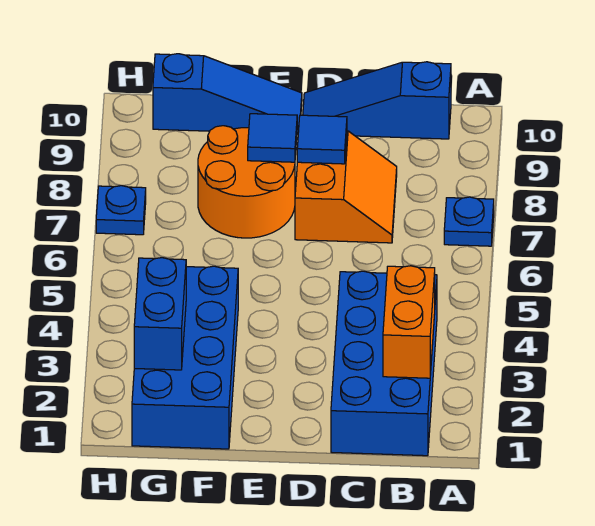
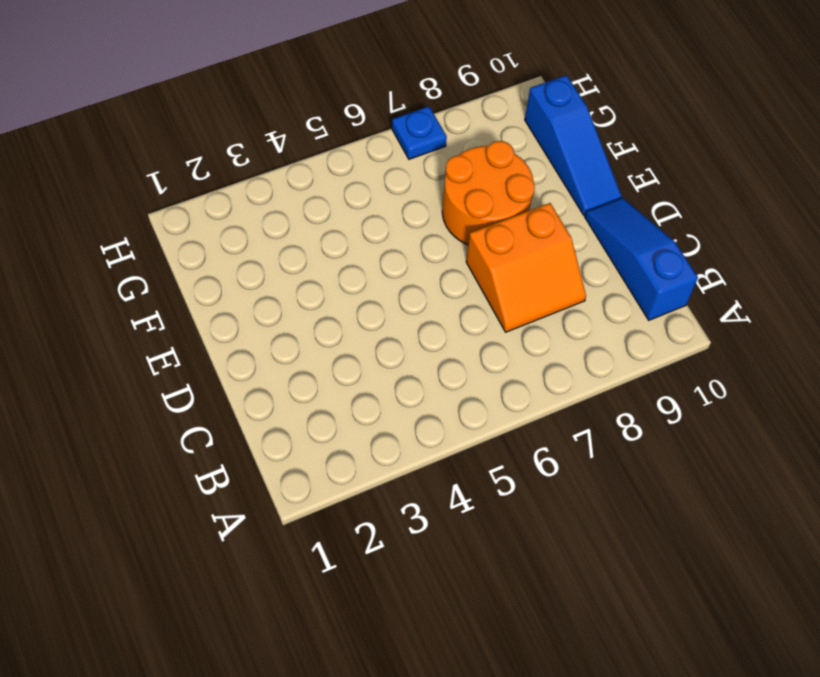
none -> blue plate A7 level 1
none -> blue brick B1:C4 level 1
none -> blue brick F1:G4 level 1

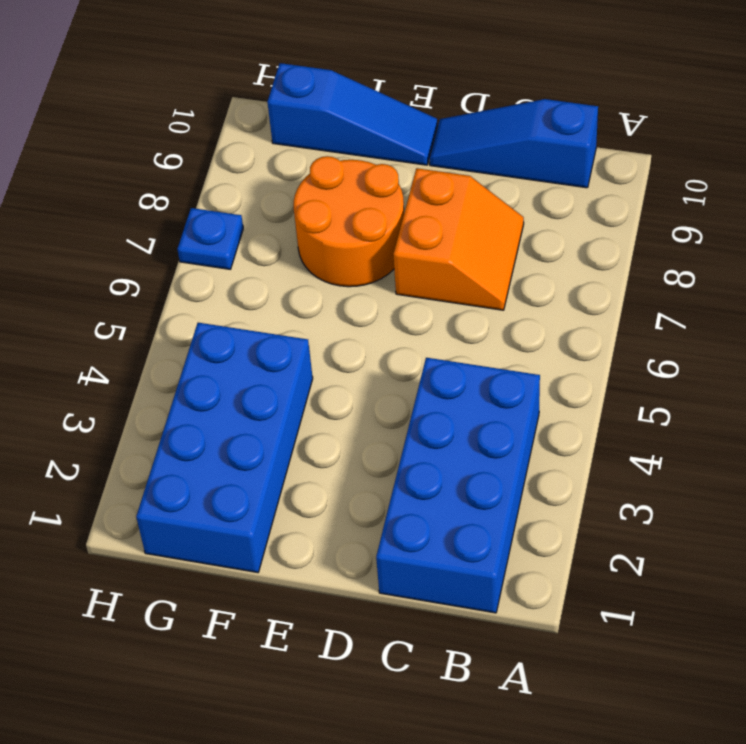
none -> blue plate A7 level 1
none -> orange brick B2:B3 level 2
none -> blue tile D8 level 2

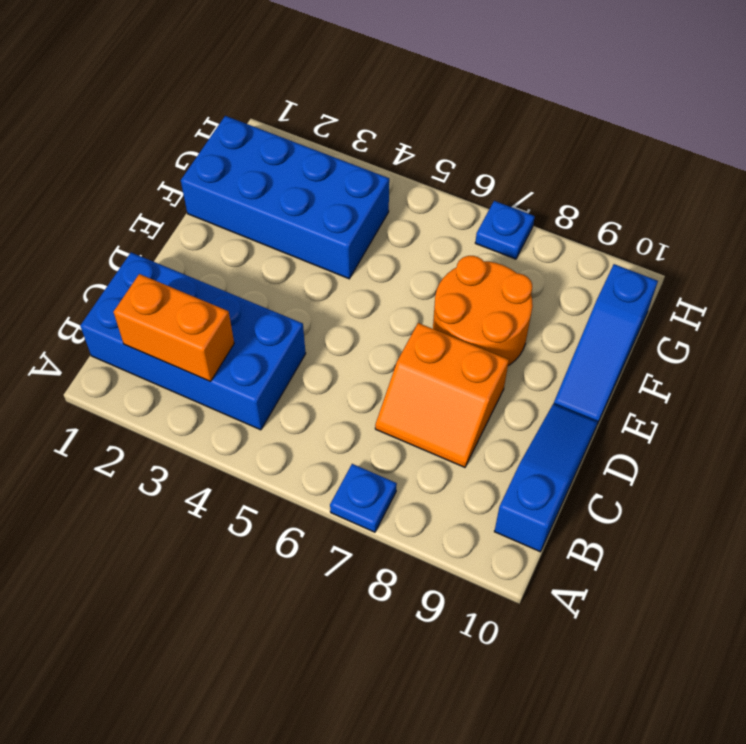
none -> blue tile D8 level 2
none -> blue tile E8 level 2
none -> blue brick G2:G3 level 2

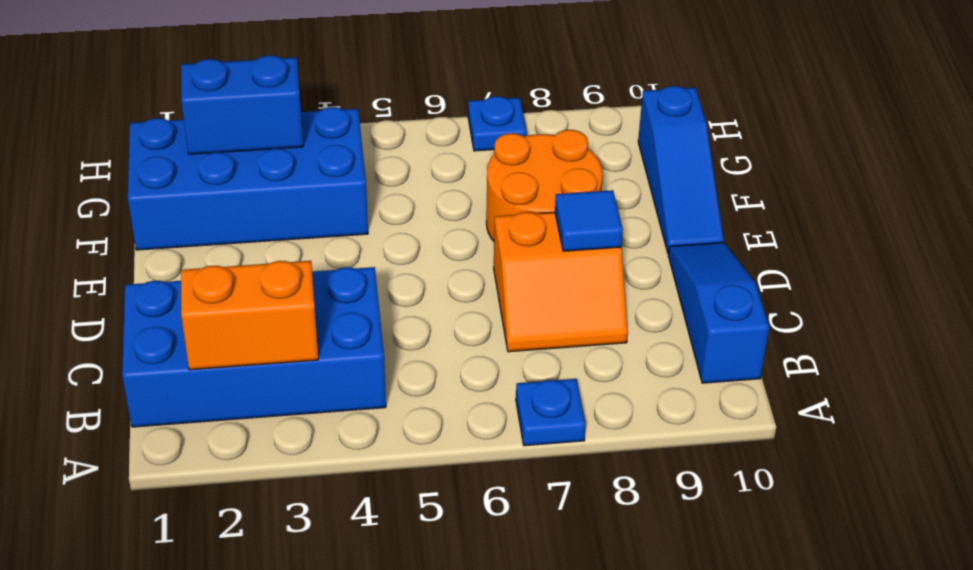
none -> blue tile E8 level 2

